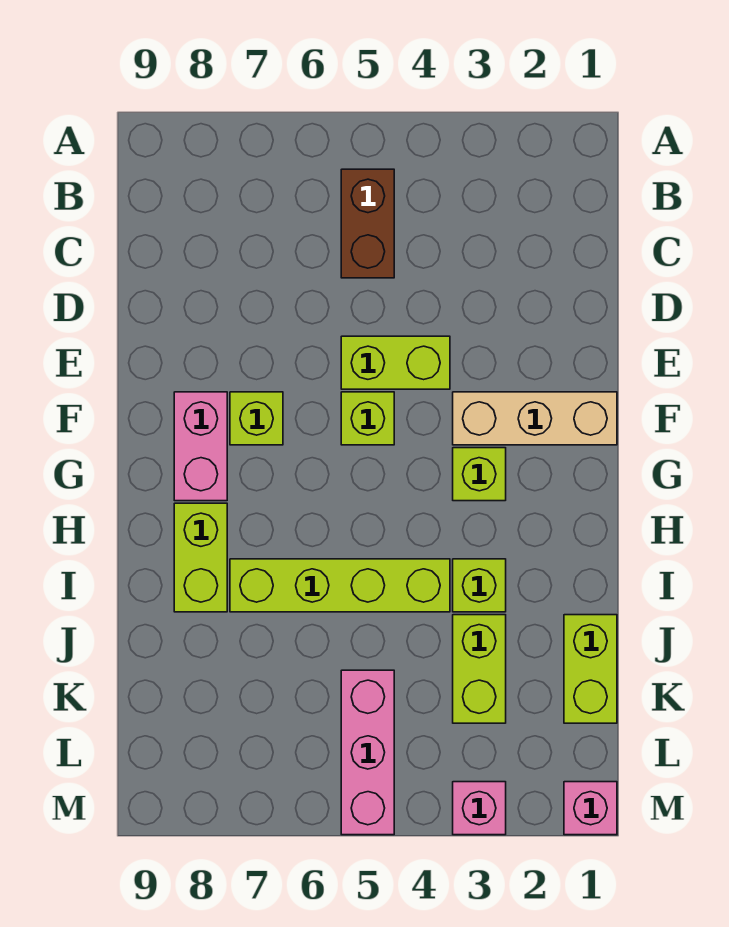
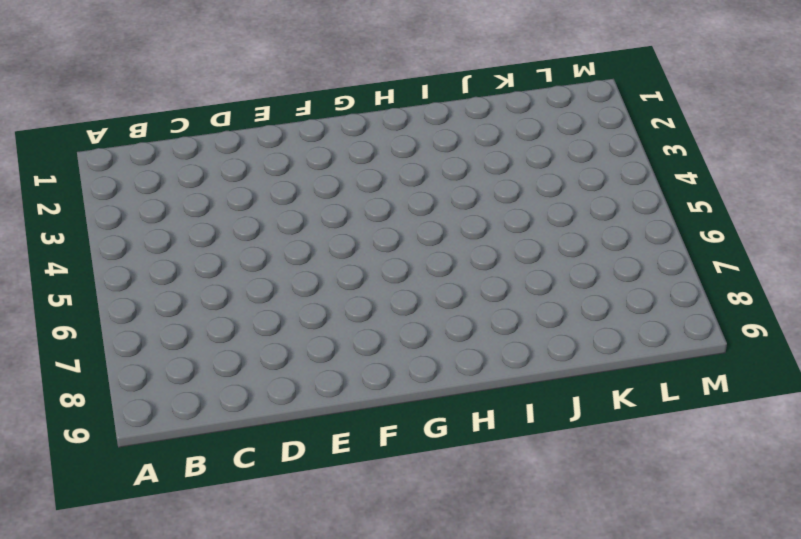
none -> brown brick B5:C5 level 1
none -> lime brick E4:E5 level 1
none -> tan brick F1:F3 level 1

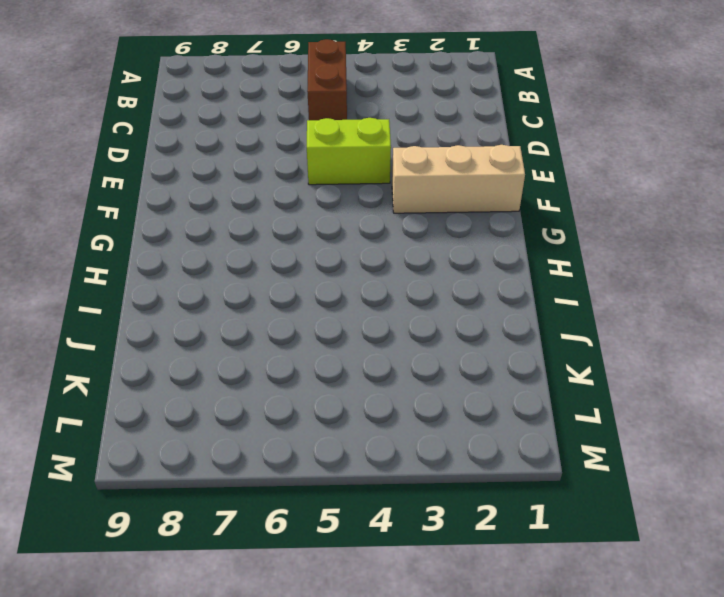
none -> lime brick F5 level 1
none -> lime brick F7 level 1
none -> pink brick F8:G8 level 1

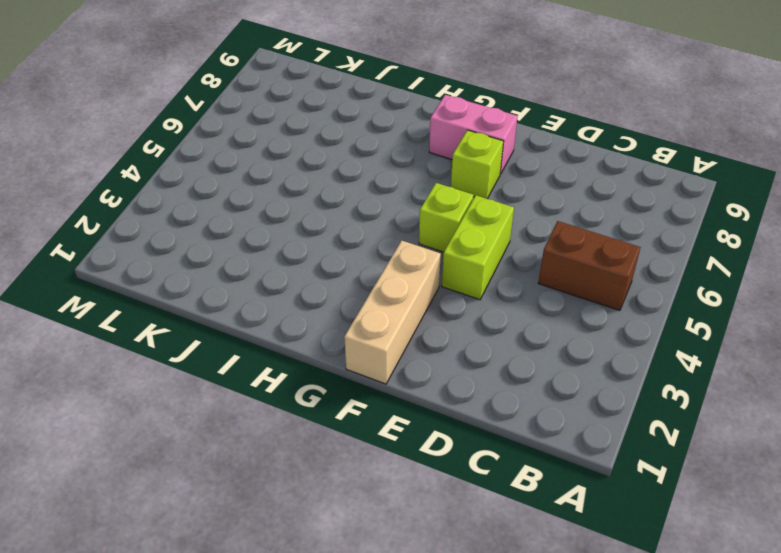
none -> lime brick G3 level 1
none -> lime brick H8:I8 level 1
none -> lime brick I3 level 1

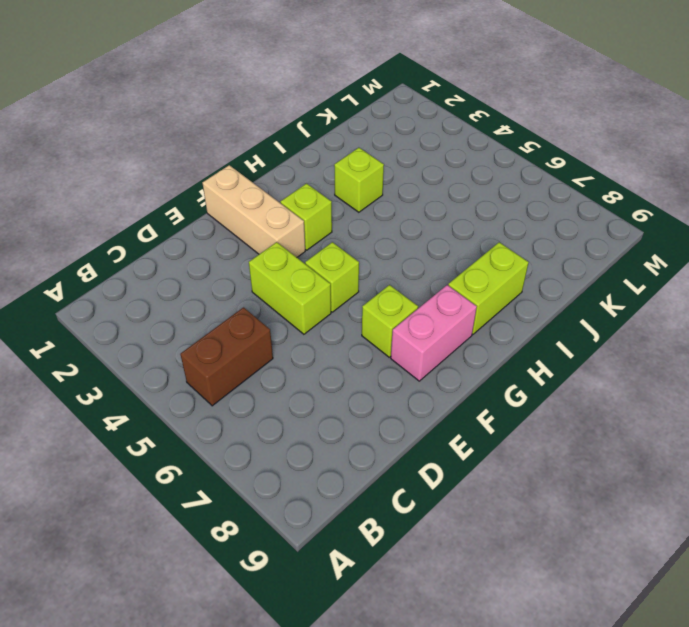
none -> lime brick I4:I7 level 1
none -> lime brick J1:K1 level 1
none -> lime brick J3:K3 level 1

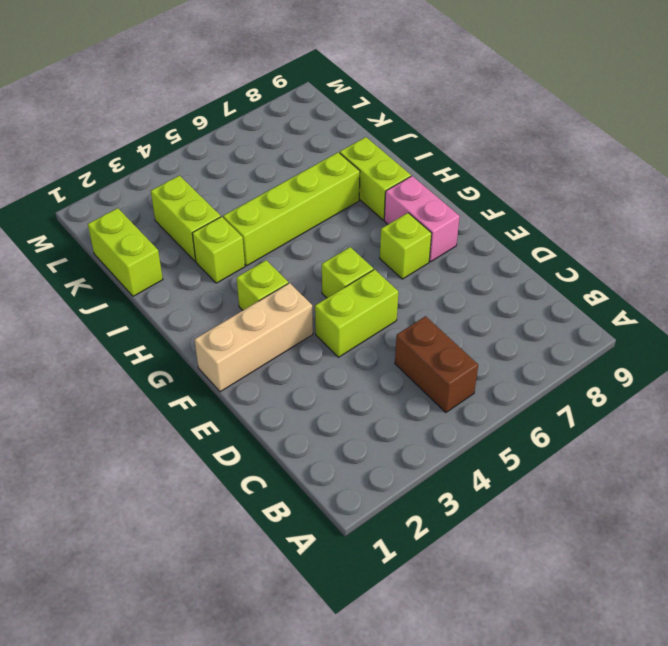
none -> pink brick K5:M5 level 1
none -> pink brick M1 level 1
none -> pink brick M3 level 1

